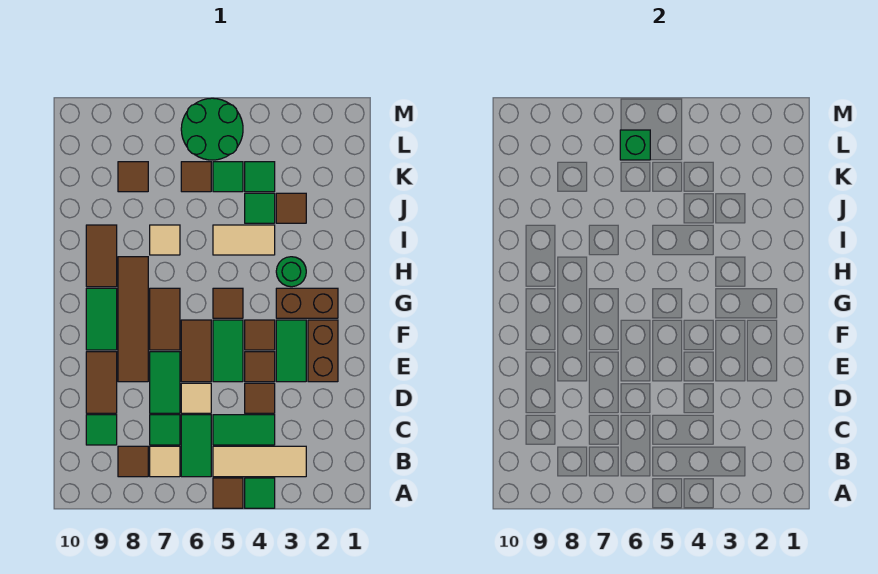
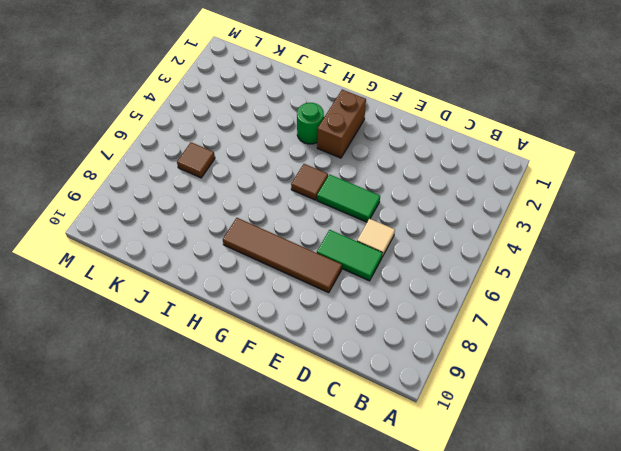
none -> green tile A4 level 1
none -> brown tile A5 level 1
none -> tan tile B3:B5 level 1
none -> green tile B6:C6 level 1

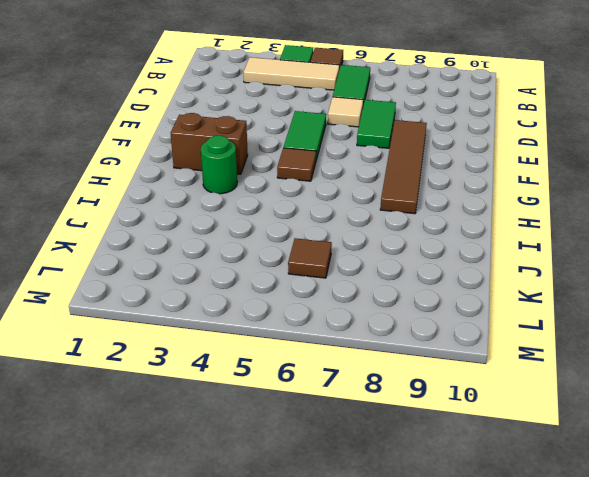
none -> tan tile B7 level 1
none -> brown tile B8 level 1
none -> green tile C4:C5 level 1
none -> green tile C7 level 1

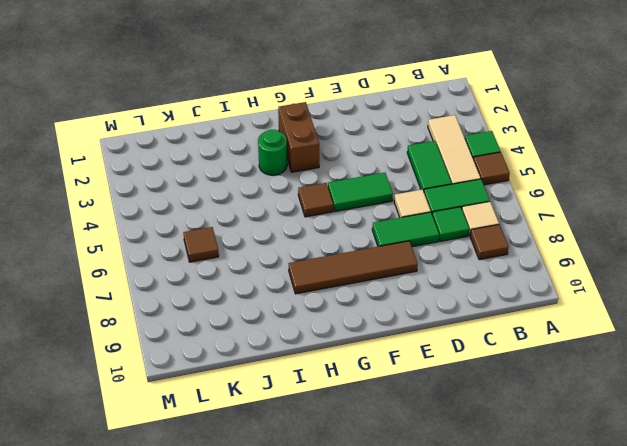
none -> green tile C9 level 1
none -> brown tile D4 level 1
none -> brown tile D9:E9 level 1
none -> brown brick E2:F2 level 1

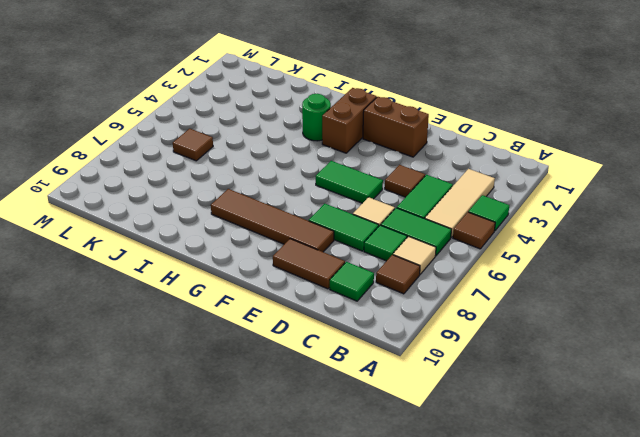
none -> green tile E3:F3 level 1
none -> brown tile E4 level 1
none -> brown tile E6:F6 level 1
none -> brown tile F4 level 1

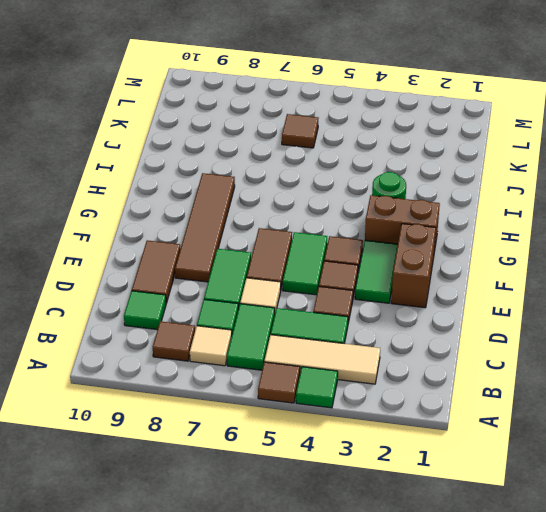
none -> brown tile F7:G7 level 1
none -> green tile F9:G9 level 1
none -> brown tile G5 level 1
none -> brown tile H9:I9 level 1

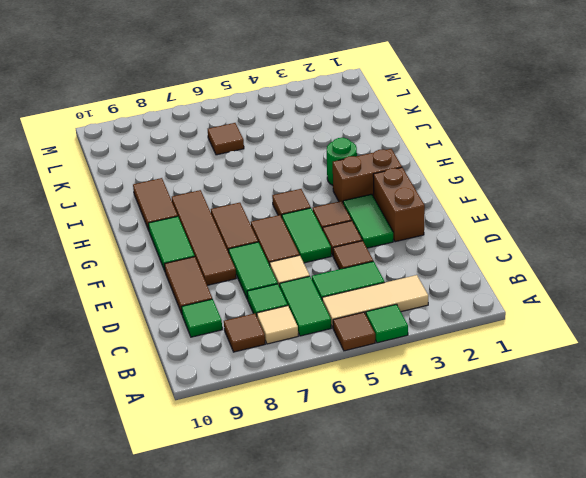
none -> tan tile I4:I5 level 1
none -> tan tile I7 level 1
none -> brown tile J3 level 1
none -> green tile J4 level 1

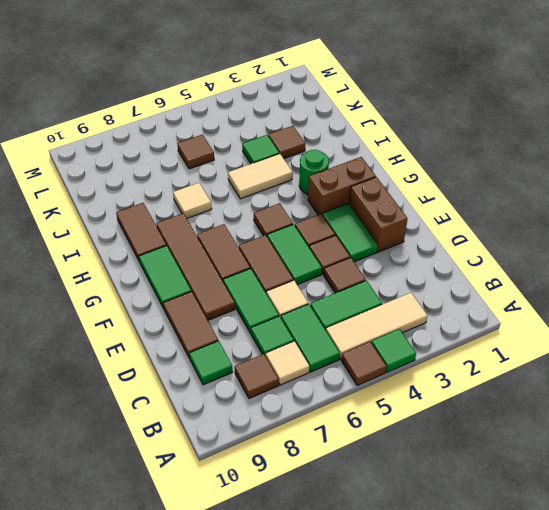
none -> green tile K4 level 1
none -> green tile K5 level 1
none -> brown tile K8 level 1
none -> green round brick L5:M6 level 1

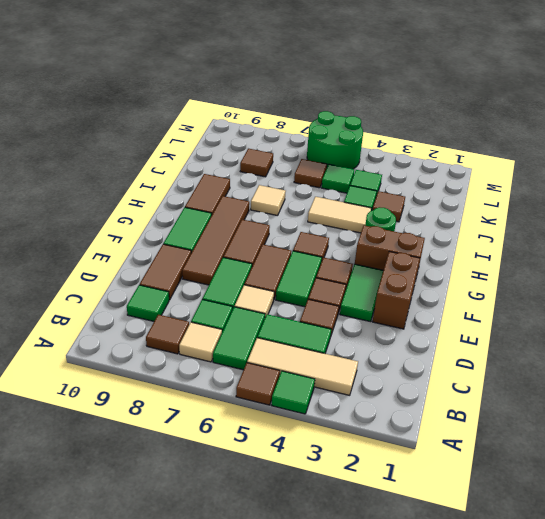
none -> green brick L6 level 2

